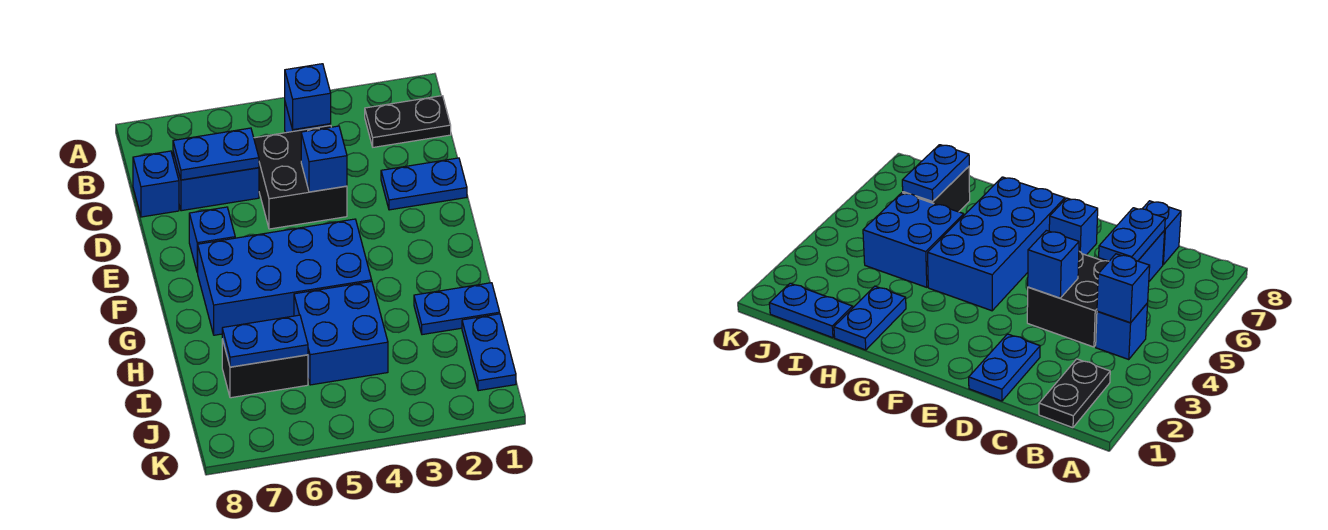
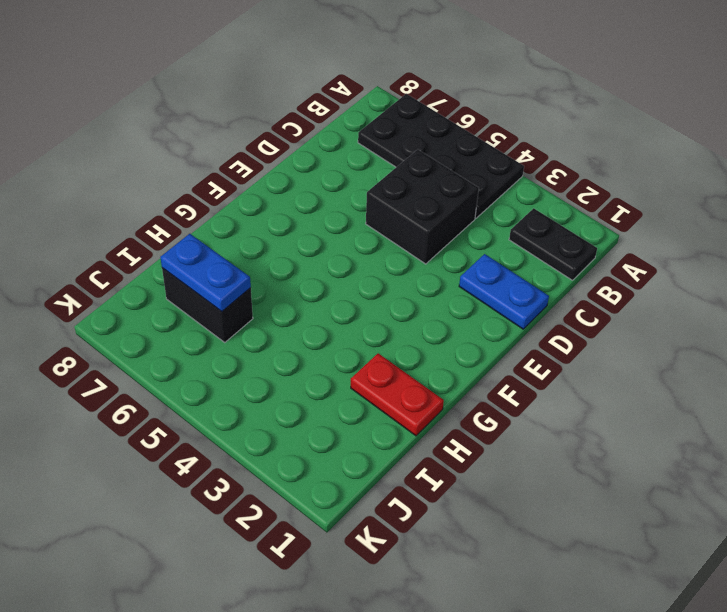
black plate A4:B7 level 1 -> blue brick B4 level 1
red plate H1:H2 level 1 -> blue plate H1:H2 level 1
none -> blue brick C6:C7 level 1
none -> blue brick C8 level 1
none -> blue brick E7 level 1

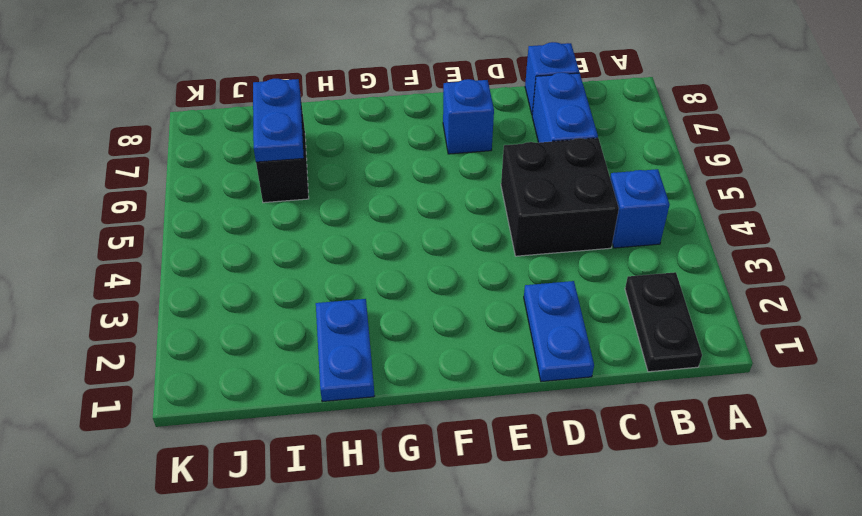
none -> blue brick F4:G7 level 1
none -> blue brick H4:I5 level 1
none -> blue plate I1:J1 level 1

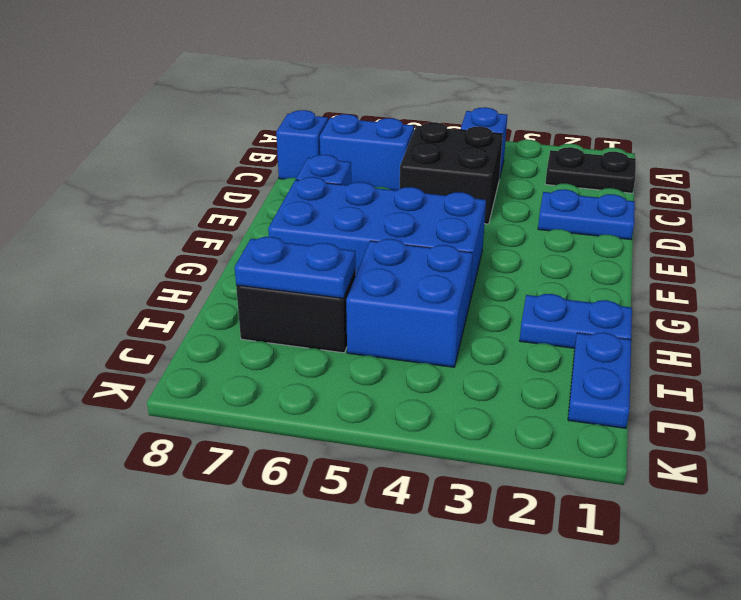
none -> blue brick B4 level 2
none -> blue plate C6:C7 level 2
none -> blue brick D4 level 2

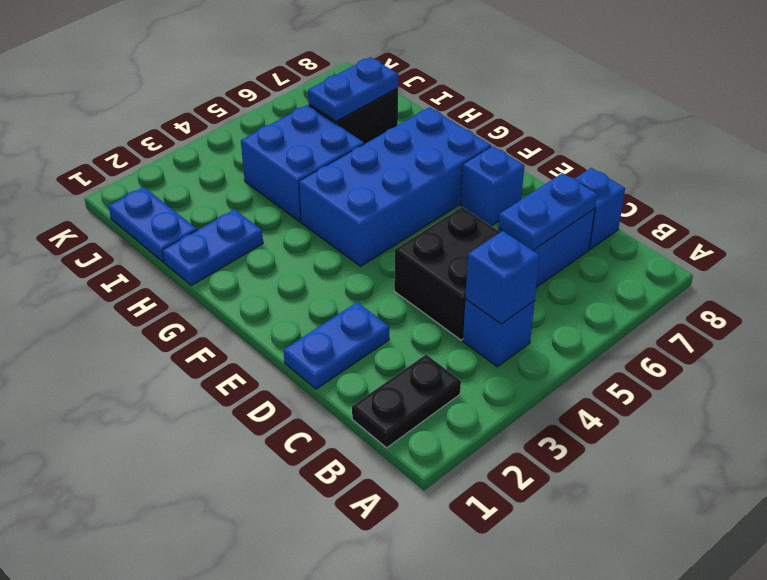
none -> blue brick D4 level 2

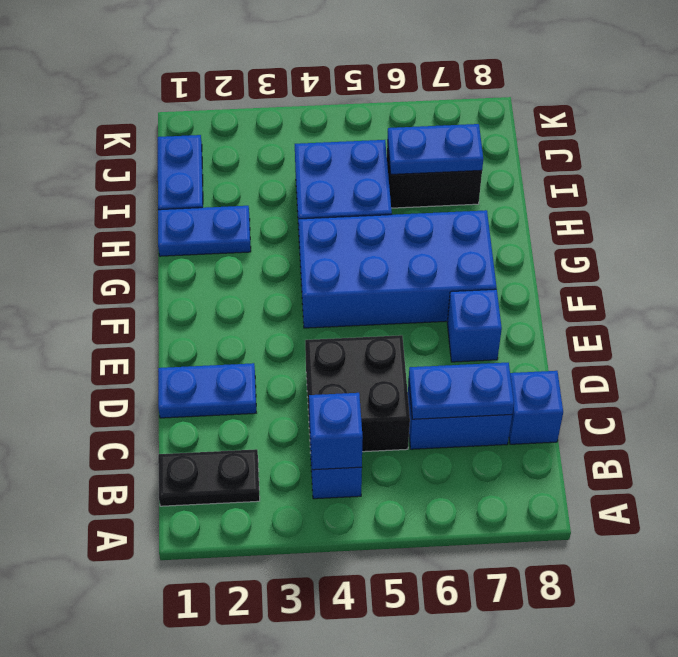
none -> blue brick D4 level 2

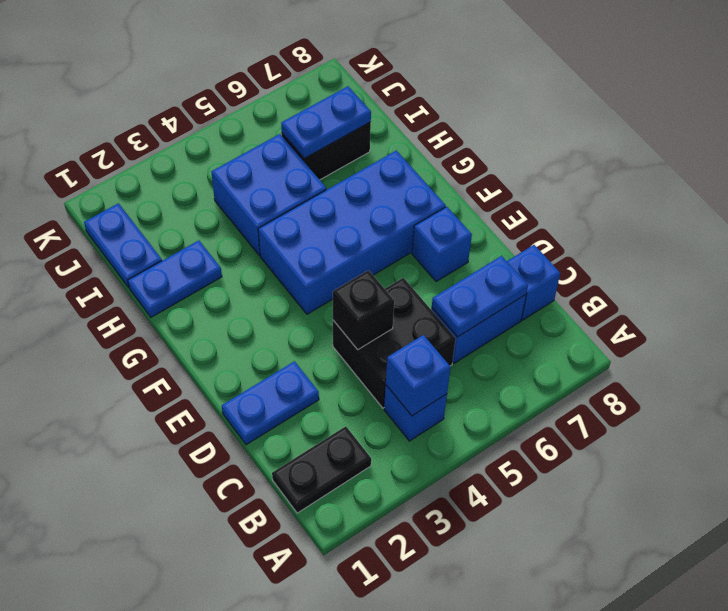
black brick D4 level 2 -> blue brick D4 level 2

